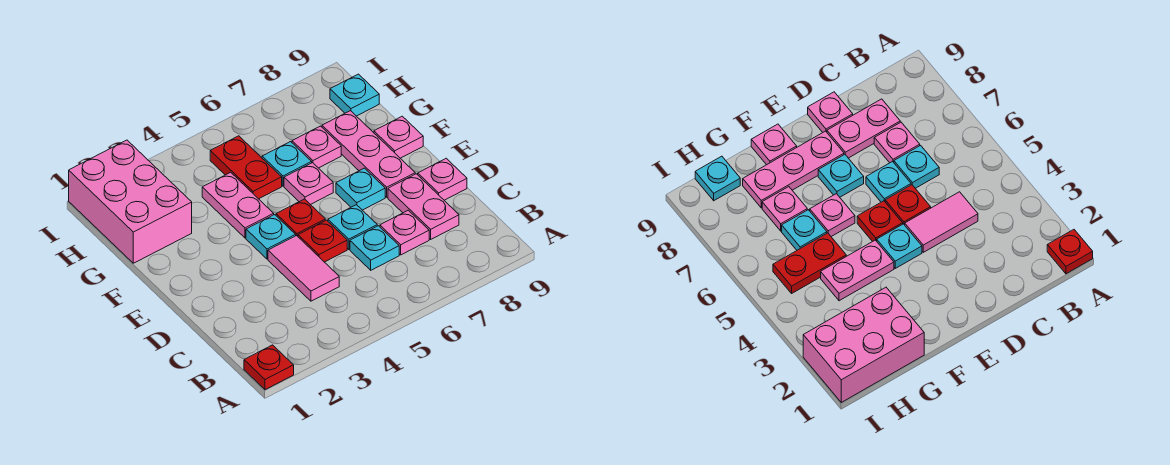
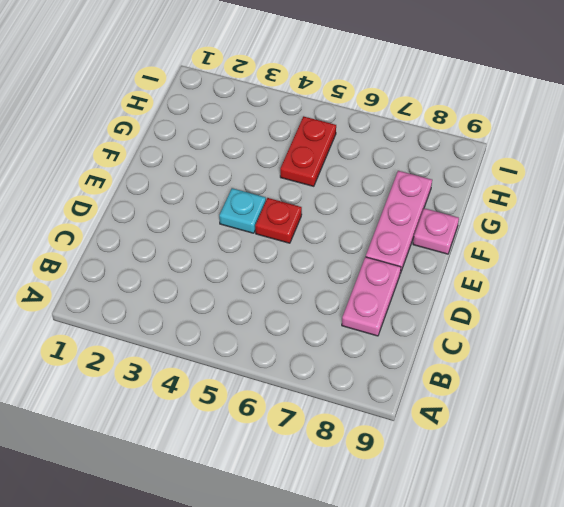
none -> red plate A1 level 1
none -> pink tile C4:D4 level 1
none -> cyan plate C6 level 1

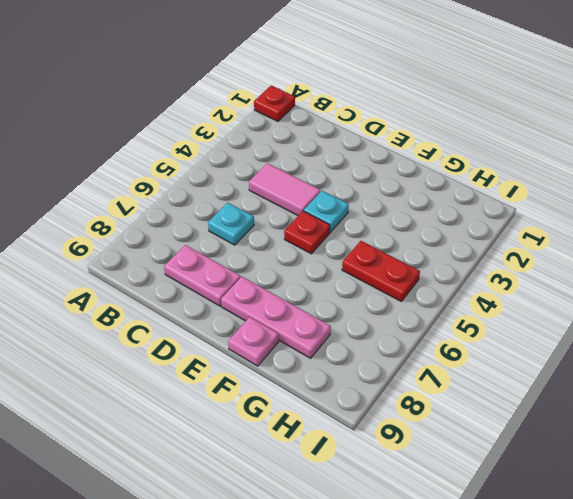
none -> pink plate C7 level 1
none -> red plate D5 level 1
none -> cyan plate D6 level 1

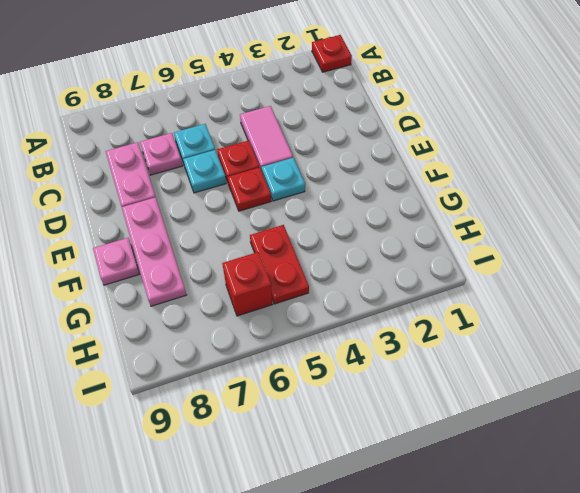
red brick H6 level 1 -> none
none -> pink plate D9 level 1
none -> cyan plate E7 level 1
none -> pink plate F4:G4 level 1

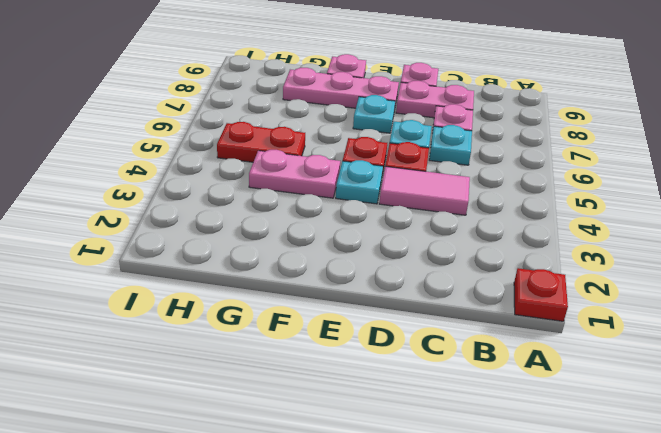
none -> pink plate F6 level 1
none -> pink brick G1:I2 level 1
none -> cyan plate G6 level 1

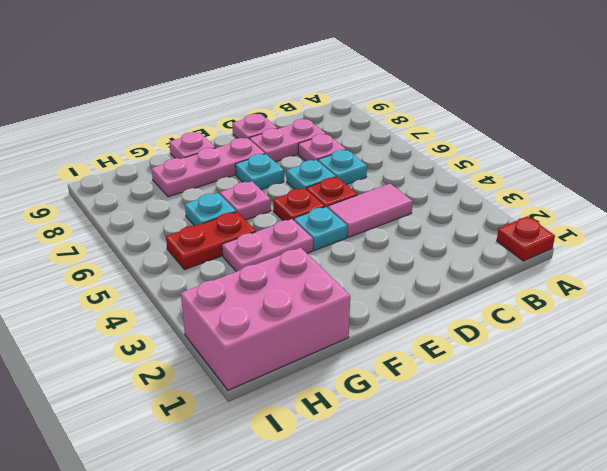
none -> pink plate G7 level 1
none -> cyan plate H9 level 1

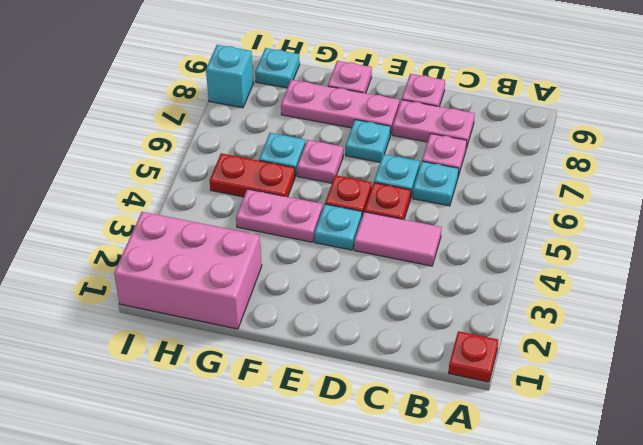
cyan brick I8 level 1 -> none
none -> pink plate G7 level 1

